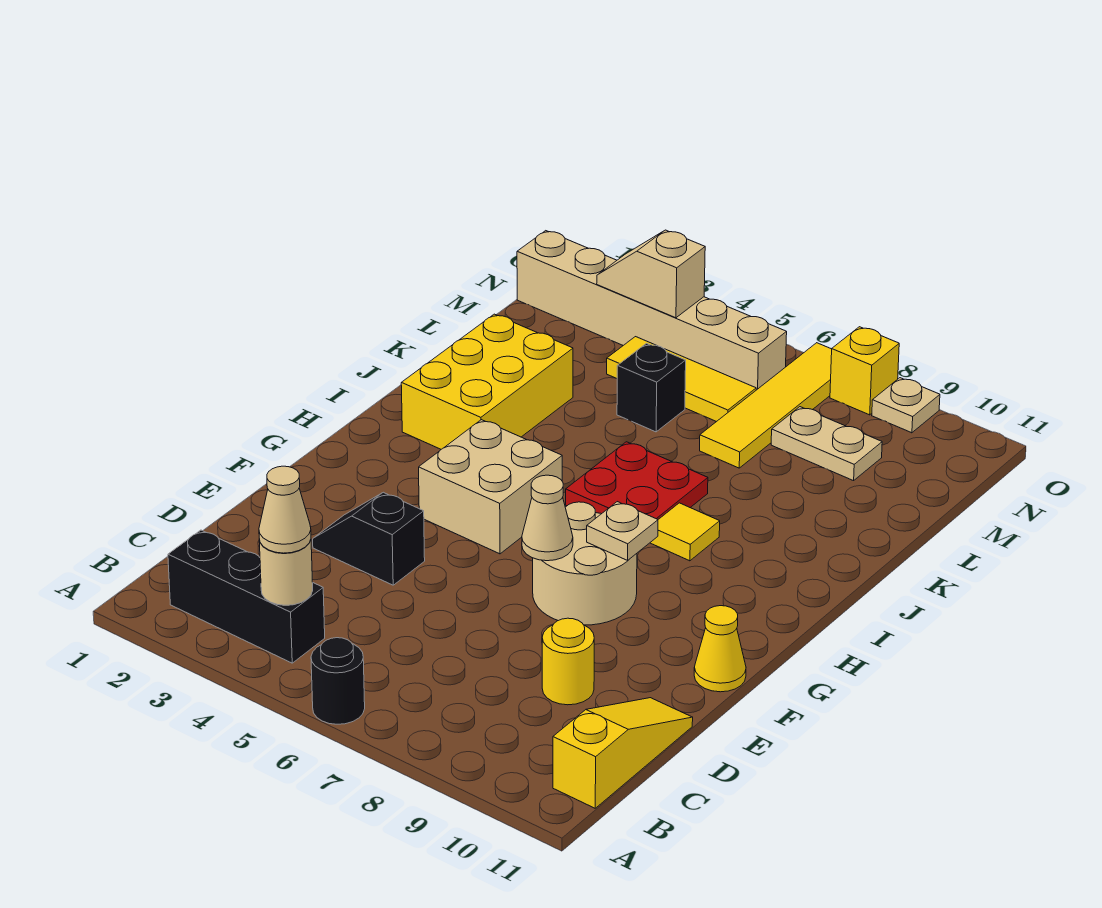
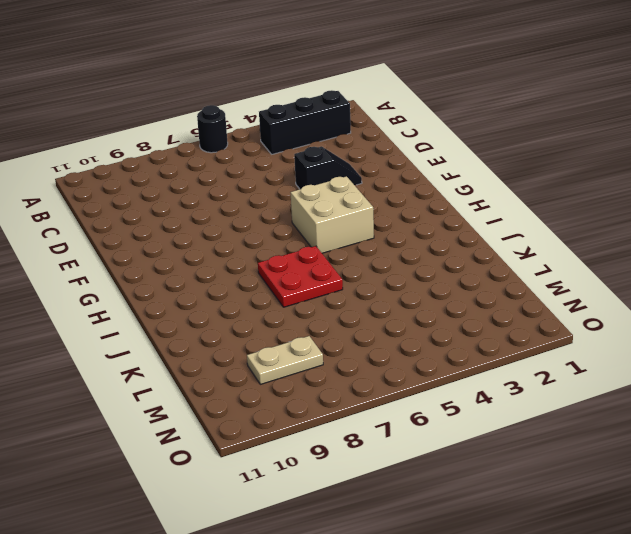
none -> yellow slope B11:D11 level 1 top B
none -> yellow round brick D9 level 1
none -> tan round brick F7:G8 level 1

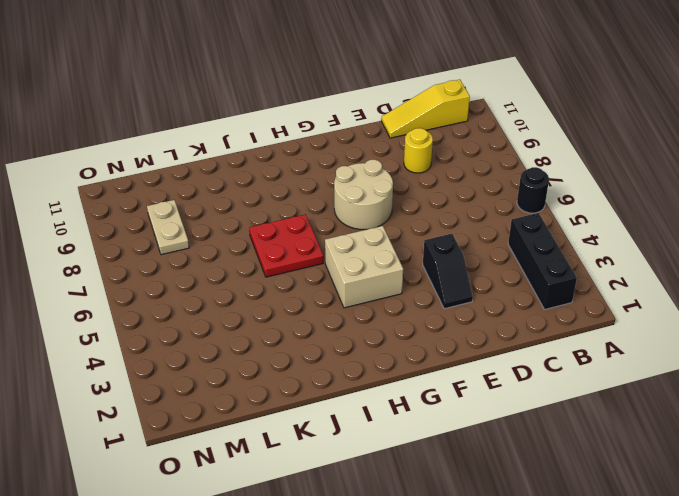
none -> yellow cone F11 level 1
none -> yellow brick I2:K3 level 1
none -> yellow tile I8 level 1

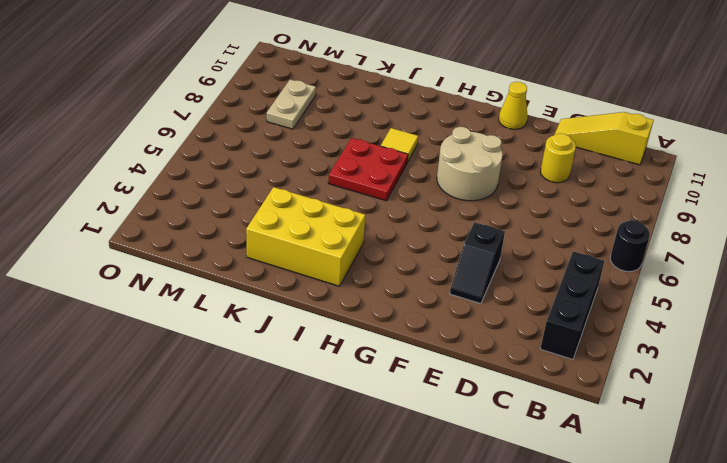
none -> tan brick G4:H5 level 1
none -> black brick L5 level 1
none -> yellow tile L7:O7 level 1

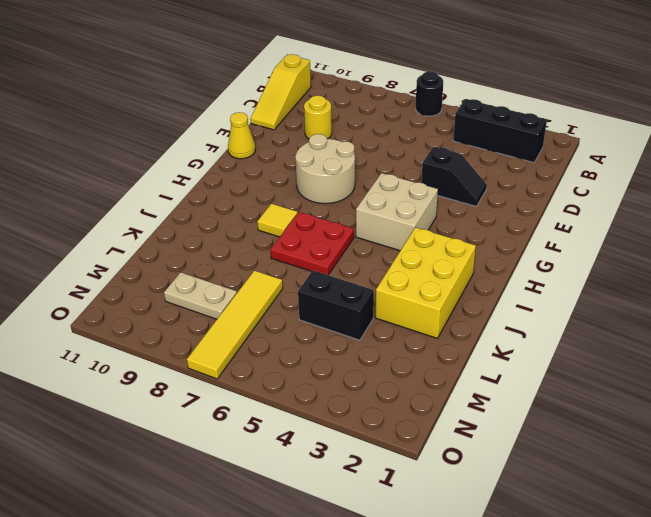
black brick L4:L5 level 1 -> black brick L5 level 1
none -> yellow tile M4:M6 level 1
none -> tan brick N1:N6 level 1
none -> yellow brick O8 level 1

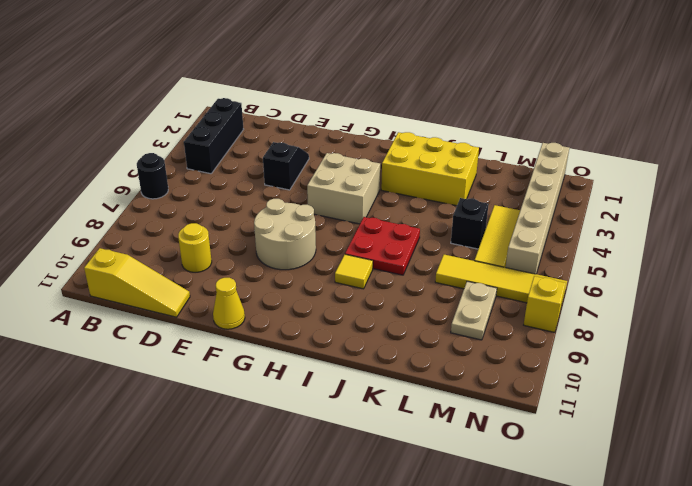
none -> tan plate O9 level 1
none -> tan round brick B4 level 2
none -> tan cone F7 level 2

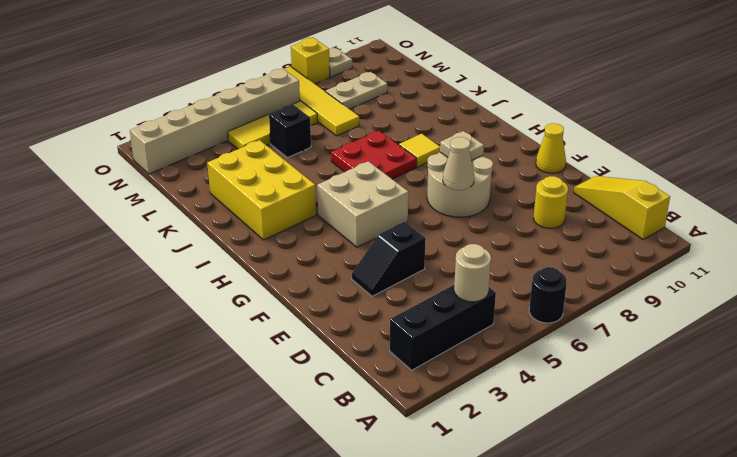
none -> tan slope N3:N4 level 2 top 4
none -> tan cone B4 level 3

